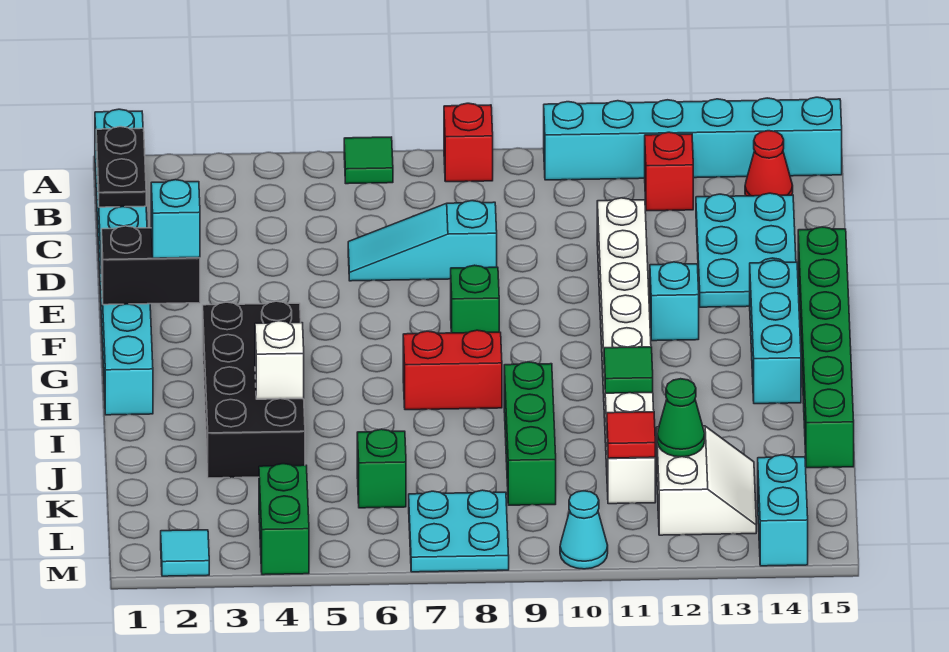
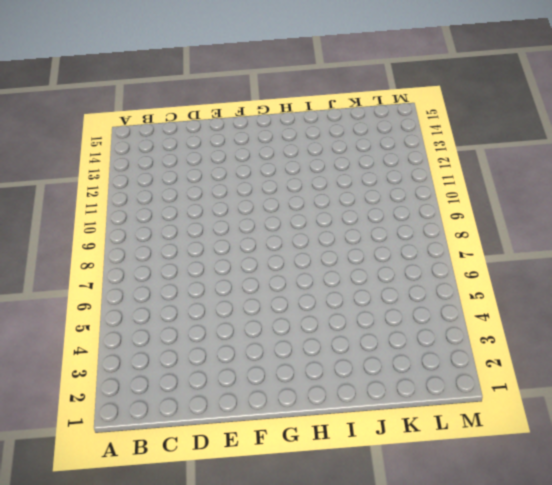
none -> cyan brick A1:H1 level 1
none -> green tile A6 level 1
none -> red brick A8 level 1
none -> cyan brick A10:A15 level 1

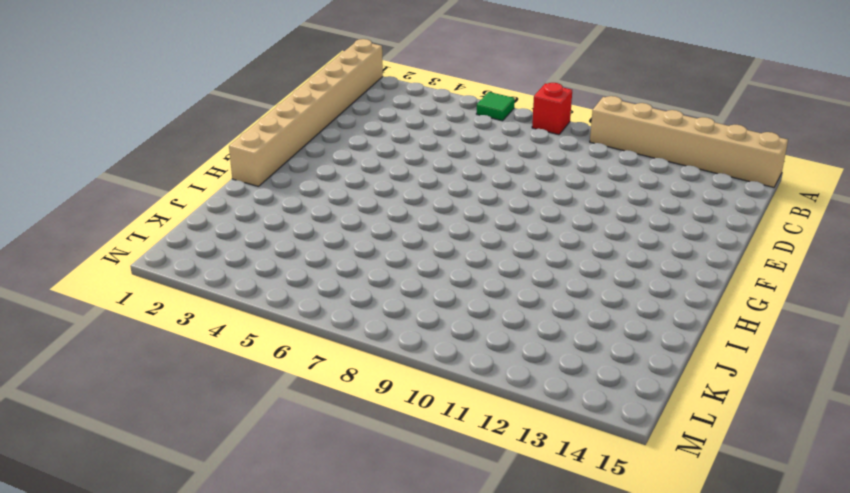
tan brick A1:H1 level 1 -> cyan brick A1:H1 level 1
tan brick A10:A15 level 1 -> cyan brick A10:A15 level 1
none -> red brick B12 level 1
none -> red cone B14 level 1
none -> cyan plate C13:E14 level 1
none -> cyan slope D6:D8 level 1 top 8

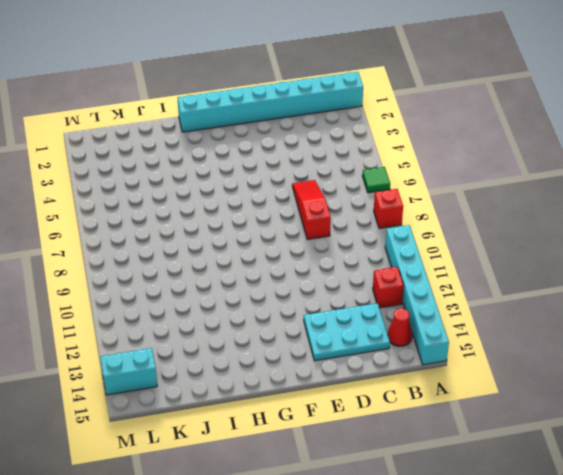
red slope D6:D8 level 1 top 8 -> cyan slope D6:D8 level 1 top 8
none -> white brick D11:K11 level 1
none -> green brick E15:J15 level 1
none -> green brick F8 level 1
none -> cyan brick F12 level 1

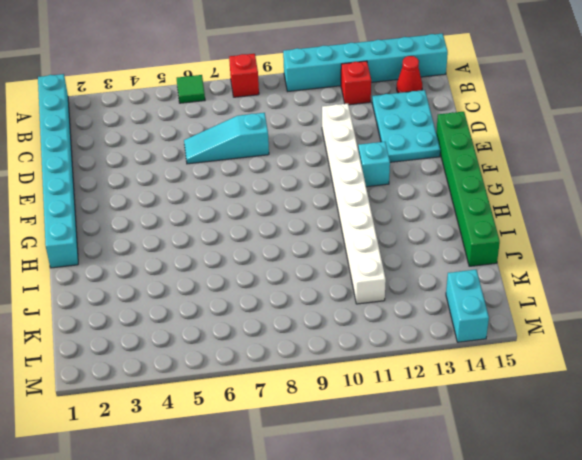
none -> green brick F8 level 1
none -> cyan brick F14:H14 level 1
none -> black brick G3:J4 level 1
none -> red brick H7:H8 level 1

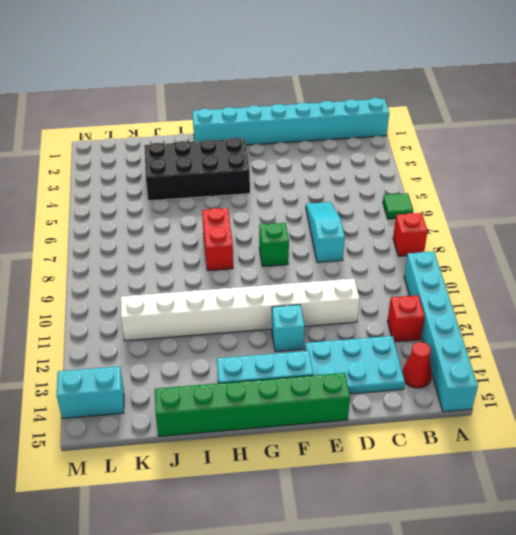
none -> green brick I9:K9 level 1
none -> green brick K6 level 1
none -> white slope K12:L13 level 1 top 12
none -> green brick L4:M4 level 1

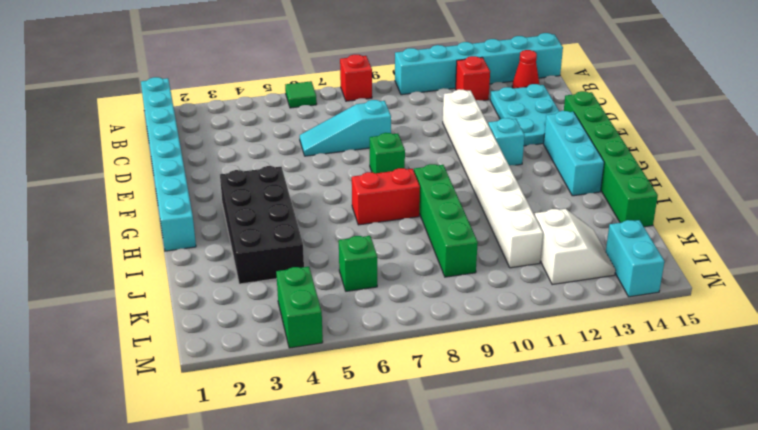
green brick H9:K9 level 1 -> green brick I9:K9 level 1
none -> cyan plate L7:M8 level 1
none -> cyan tile M2 level 1
none -> cyan cone M10 level 1
none -> black plate B1:C1 level 2

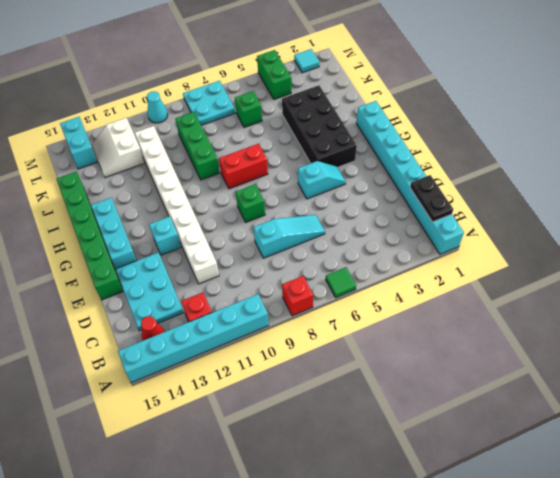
cyan slope F4:F5 level 1 top 5 -> none
none -> black brick F1:F2 level 2
none -> white brick I4 level 2
none -> green tile I11 level 2
none -> red tile K11 level 2

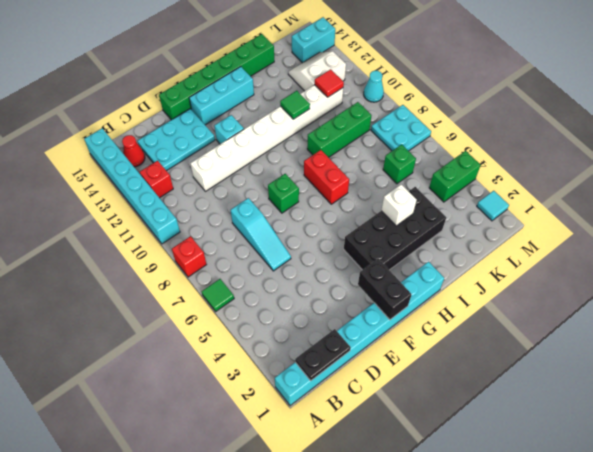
none -> green cone K12 level 2
none -> cyan brick F2 level 3

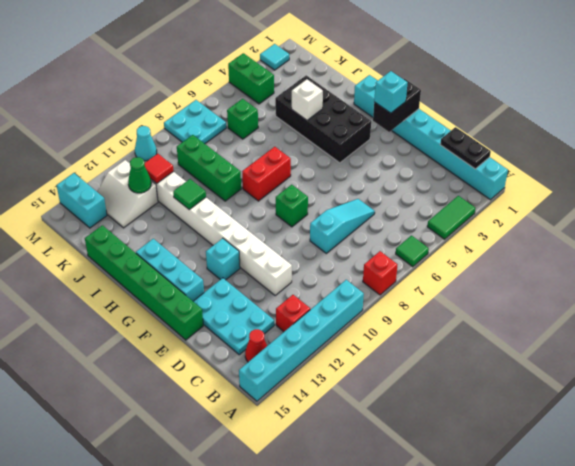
green tile A3:A4 level 1 -> none

